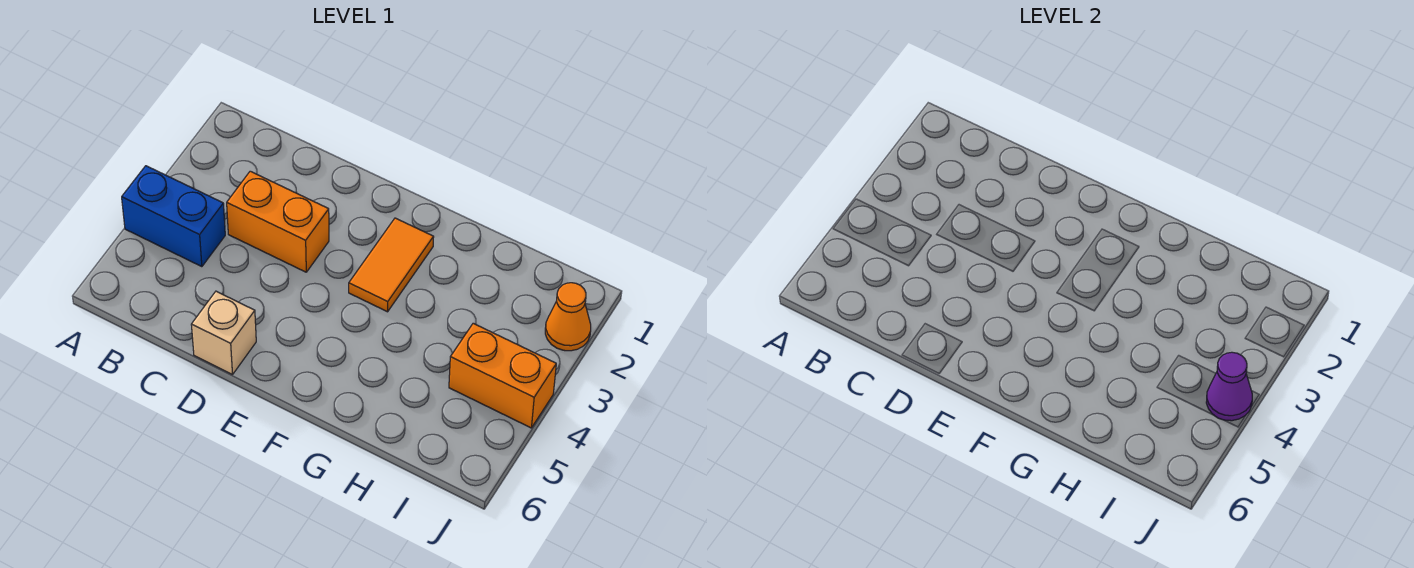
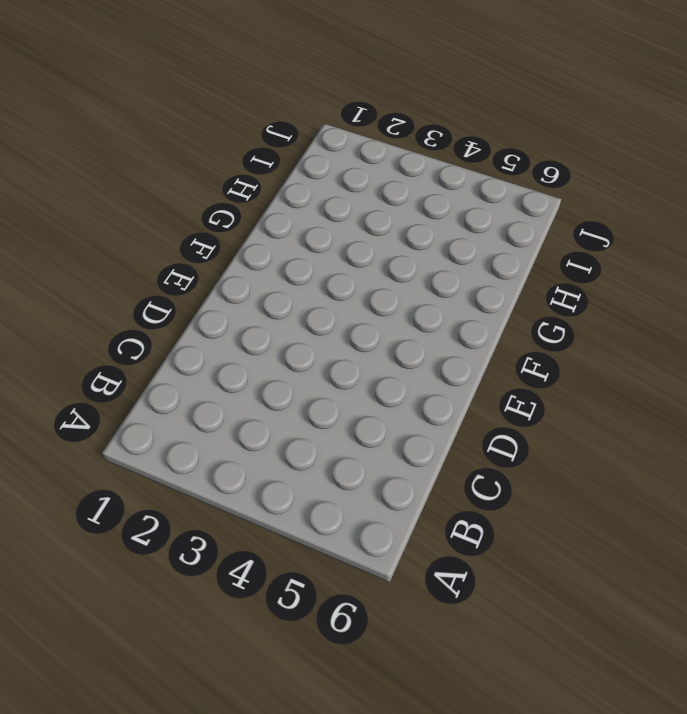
none -> blue brick A4:B4 level 1
none -> orange brick C3:D3 level 1

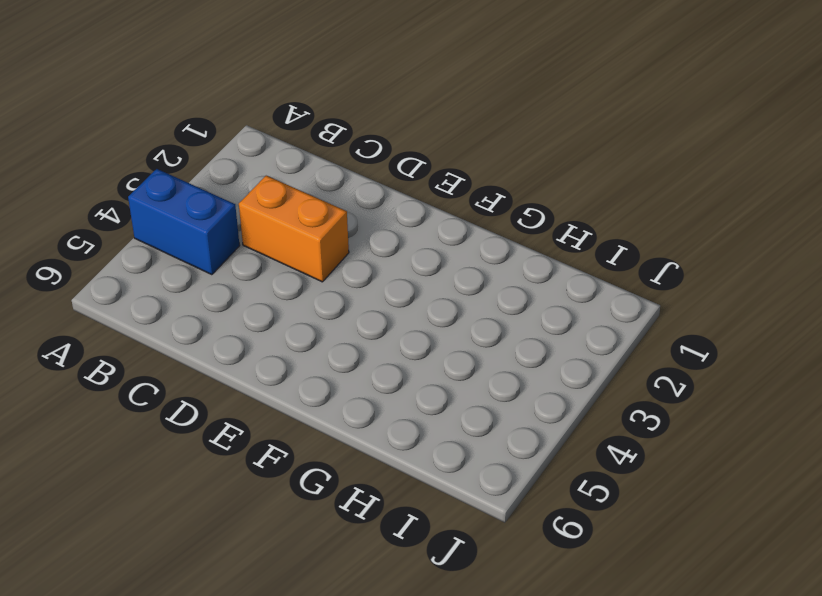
none -> tan brick D6 level 1
none -> orange tile F2:F3 level 1

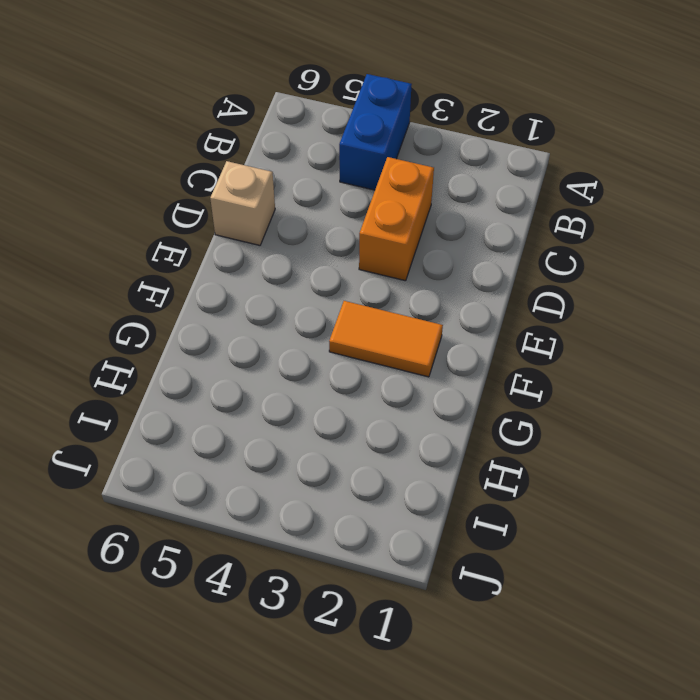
none -> orange brick I4:J4 level 1
none -> orange cone J2 level 1

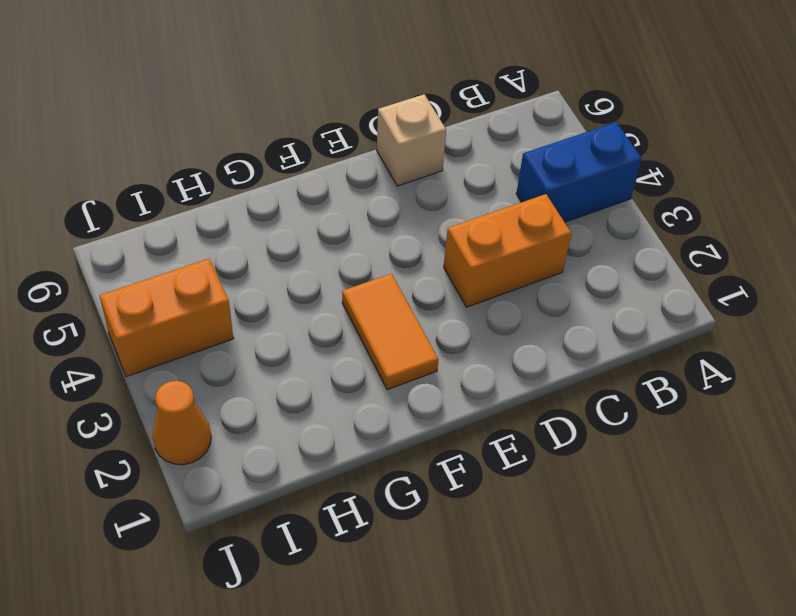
none -> purple cone J4 level 2

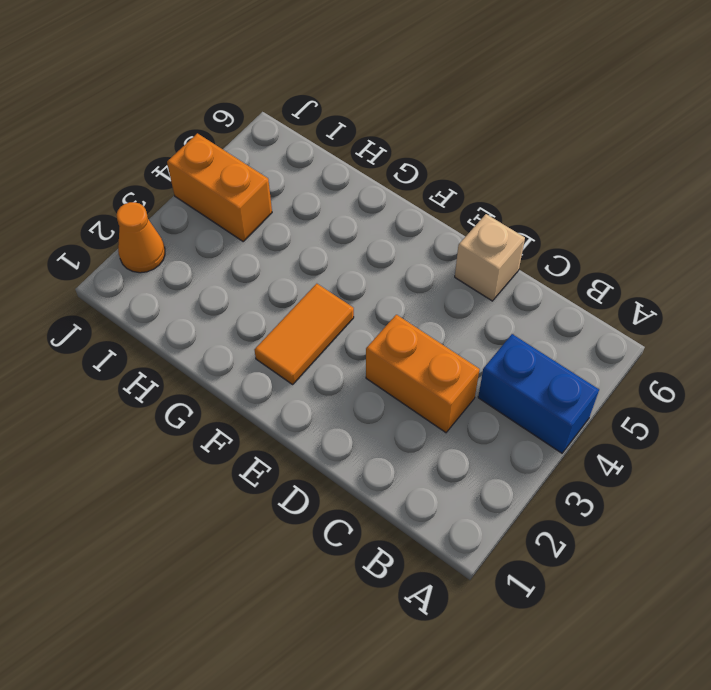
none -> purple cone J4 level 2

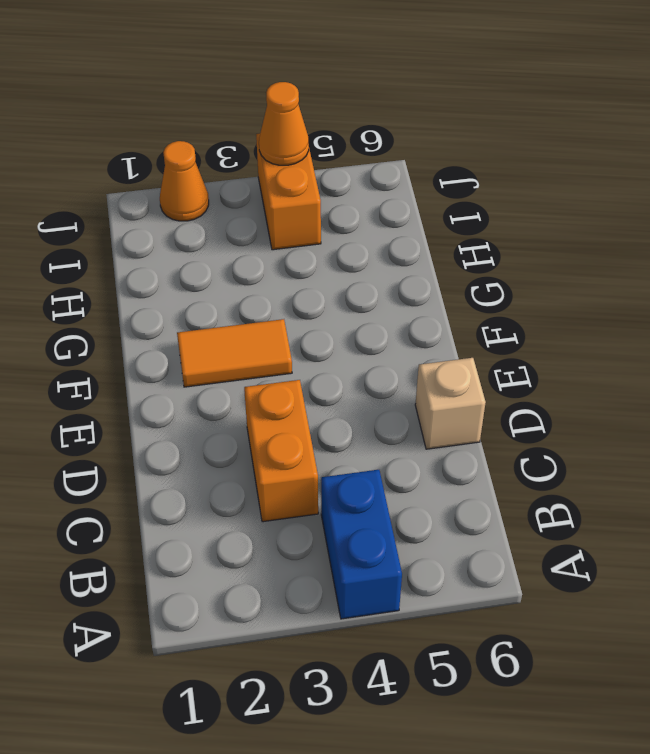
orange cone J4 level 2 -> purple cone J4 level 2

